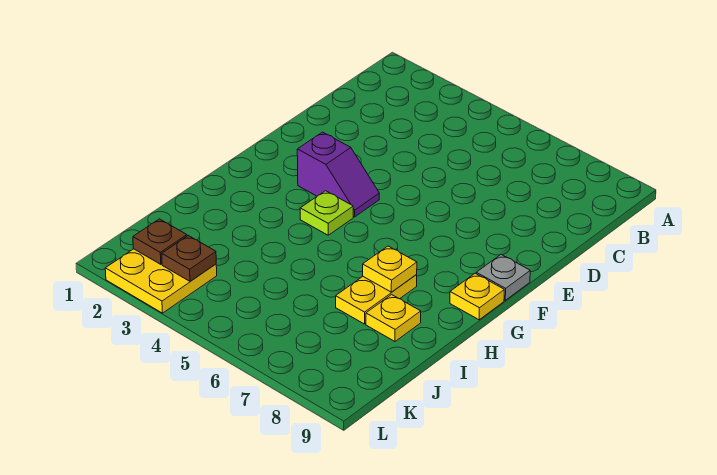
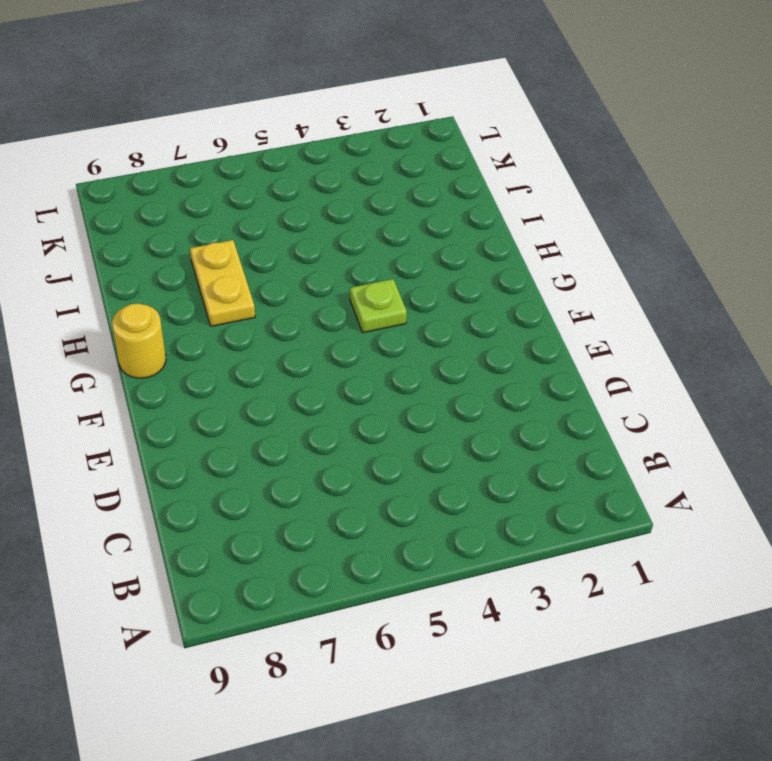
yellow round brick G9 level 1 -> yellow plate G9 level 1
none -> purple slope F3:F4 level 1 top 3
none -> grey plate F9 level 1

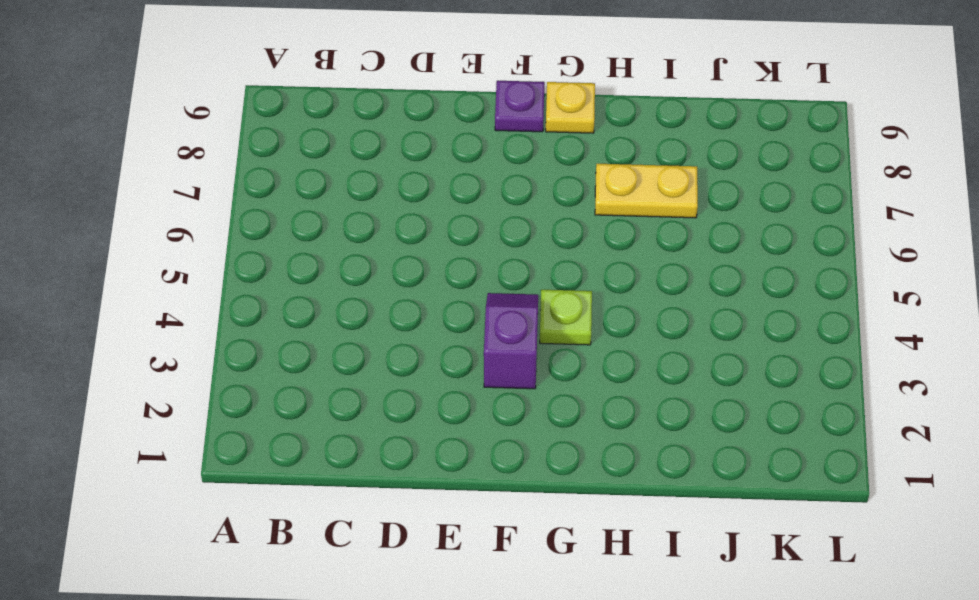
purple plate F9 level 1 -> grey plate F9 level 1
none -> yellow plate I8 level 1
none -> yellow plate K2:L3 level 1

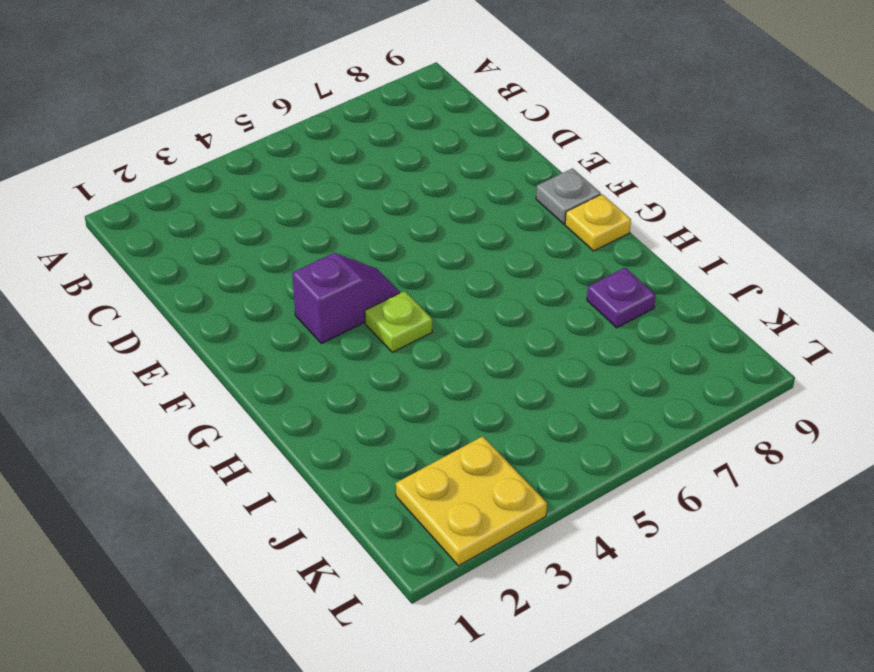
purple plate I8 level 1 -> yellow plate I8 level 1
none -> yellow plate H7:I7 level 1
none -> yellow plate H7 level 2

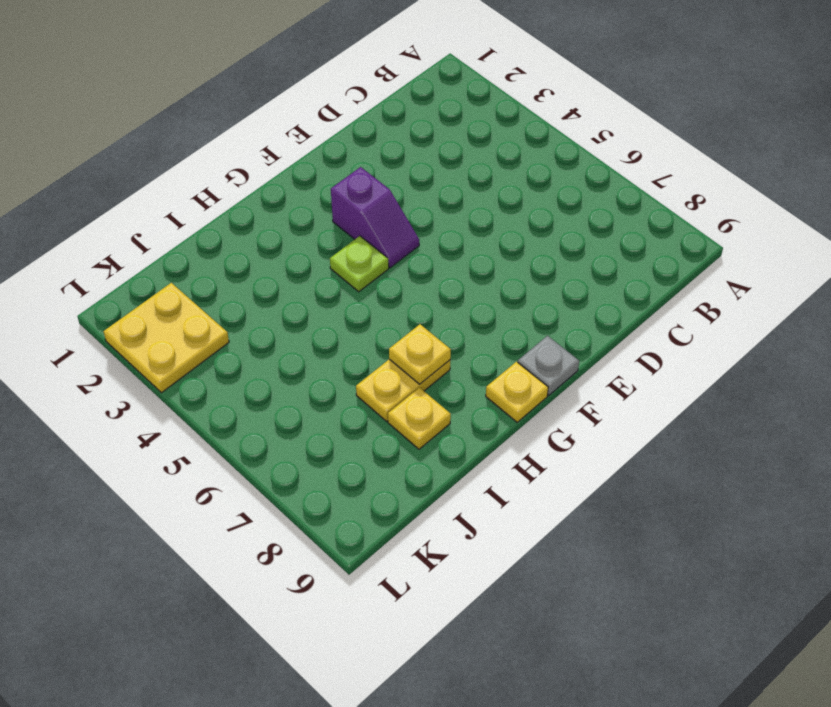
none -> brown plate K2 level 2
none -> brown plate K3 level 2

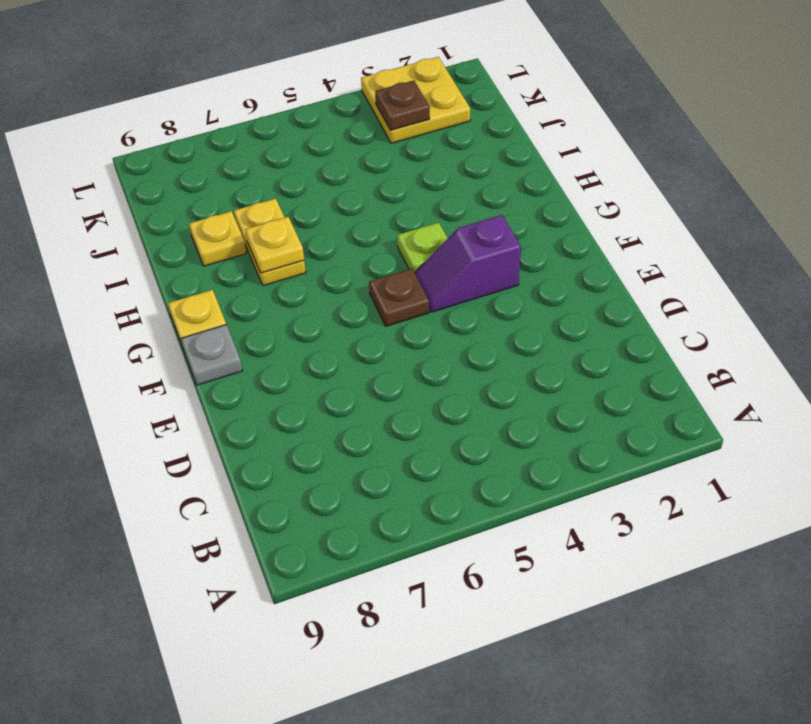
brown plate F5 level 1 -> brown plate K2 level 2

